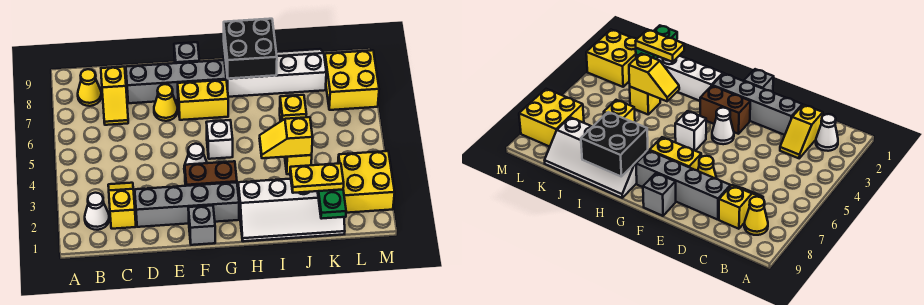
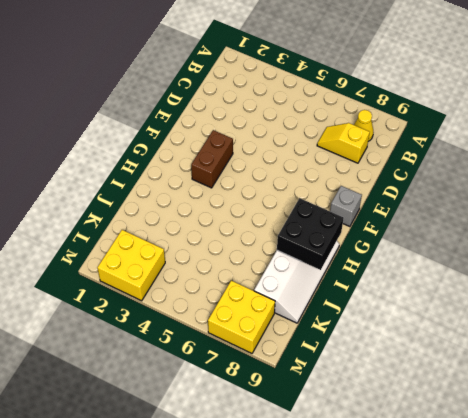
none -> white cone B2 level 1
none -> yellow slope C2:C3 level 1 top 2
none -> grey brick D2:G2 level 1

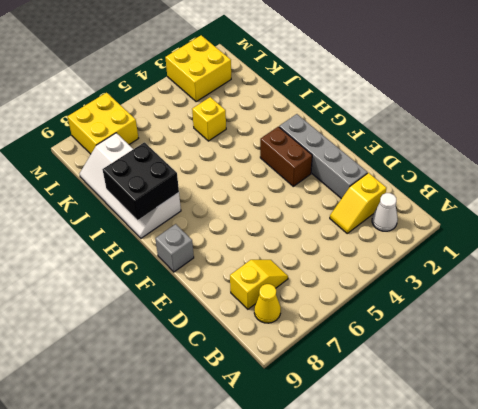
none -> grey brick D8:G8 level 1
none -> yellow cone E7 level 1
none -> grey brick F1 level 1

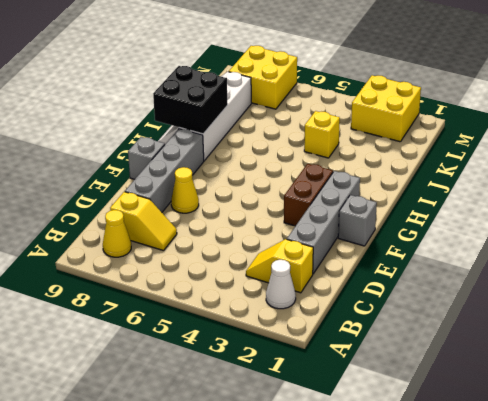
none -> white cone F4 level 1
none -> yellow brick F7:G7 level 1
none -> white brick G5 level 1

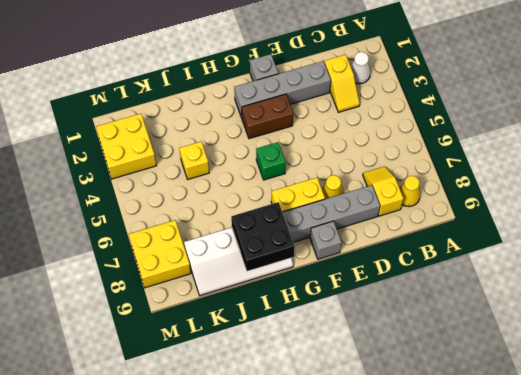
green brick G5 level 1 -> white brick G5 level 1
none -> white cone F4 level 1
none -> white slope H1:K2 level 1 top 2
none -> yellow brick J6 level 1

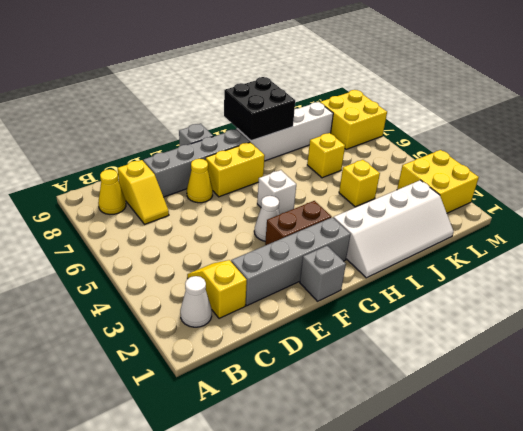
none -> yellow slope I4:J4 level 2 top J
none -> green plate K1:K2 level 2
none -> yellow plate J2:K2 level 3

